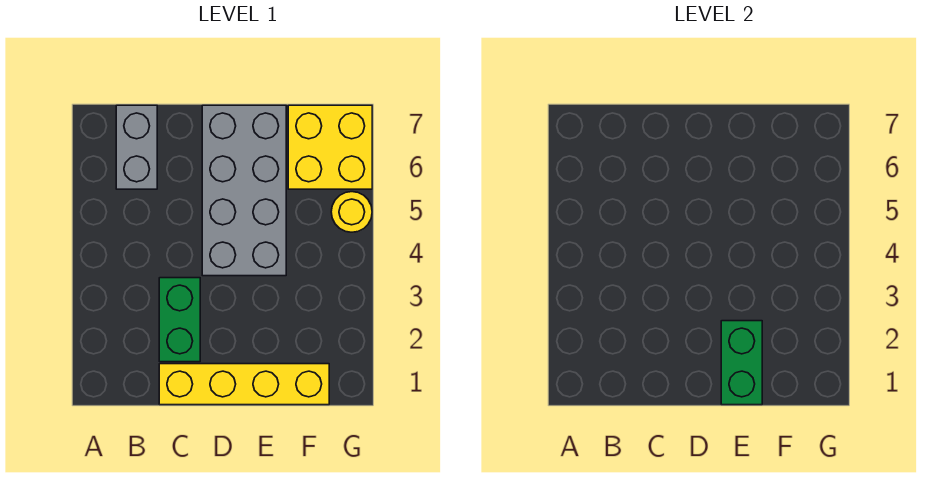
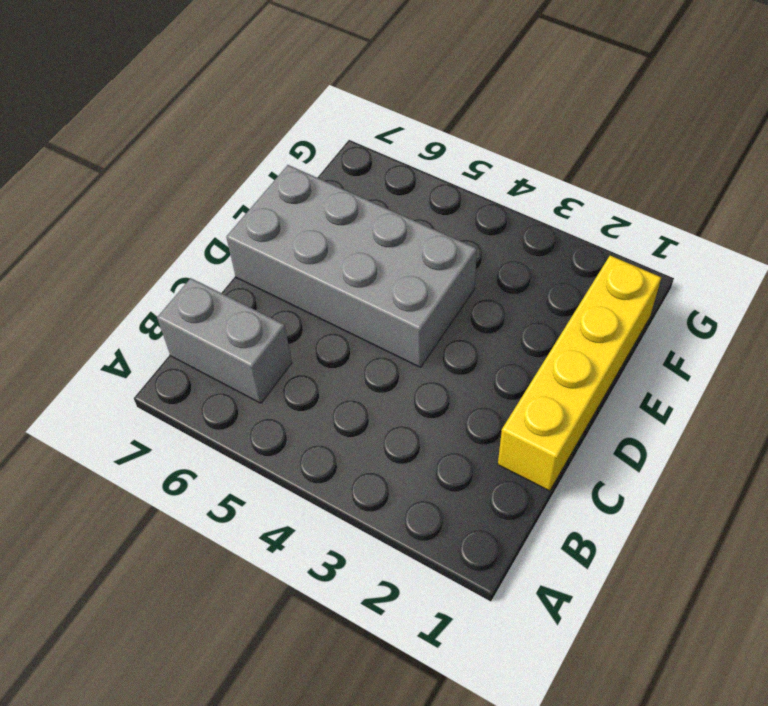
none -> green brick C2:C3 level 1
none -> yellow brick F6:G7 level 1

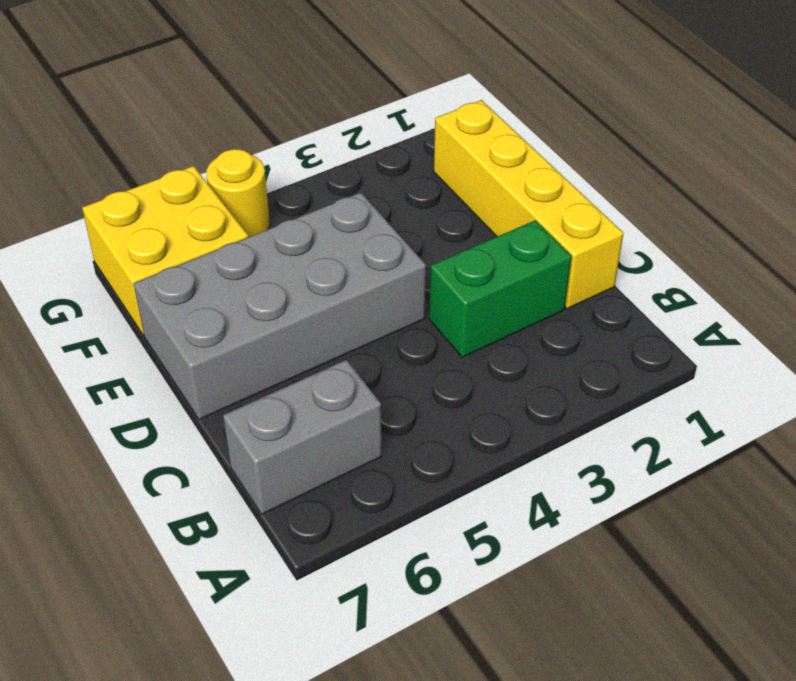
none -> green brick E1:E2 level 2

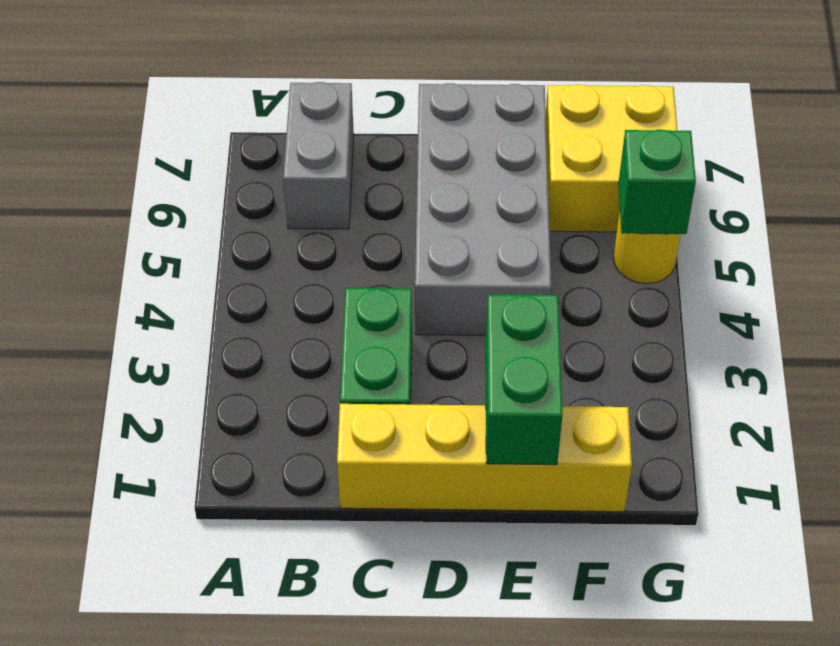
green brick G5 level 2 -> none

